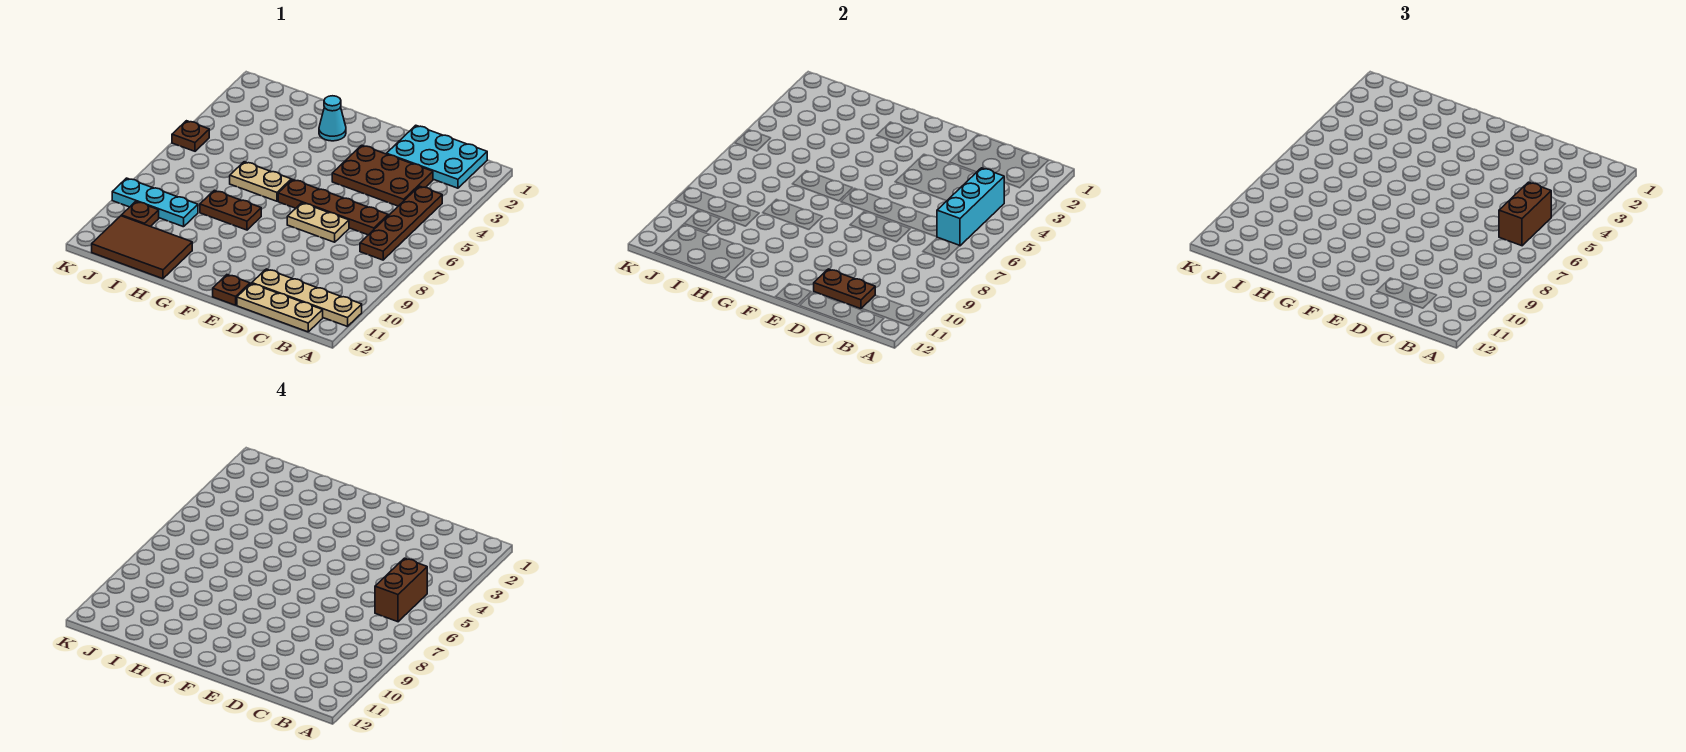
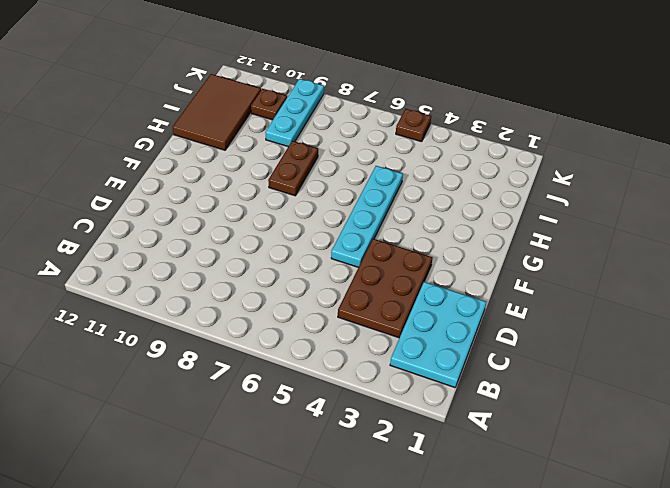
cyan plate E5:H5 level 1 -> none
none -> tan plate A11:D11 level 1
none -> brown plate B4:B7 level 1
none -> tan plate B12:D12 level 1

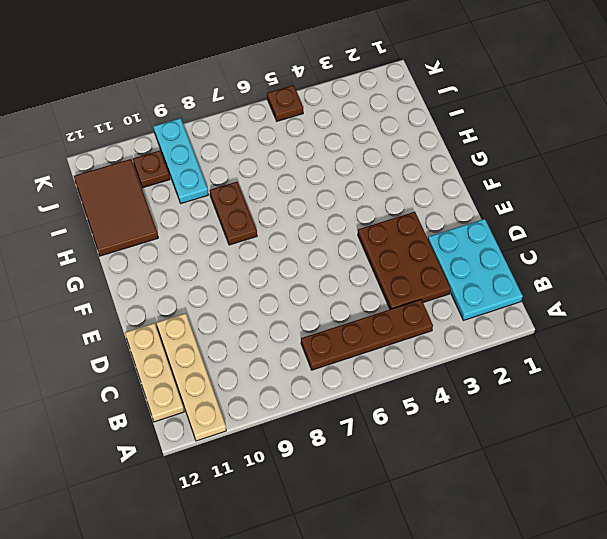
none -> brown plate C6:F6 level 1
none -> tan plate D7:E7 level 1
none -> brown plate E12 level 1

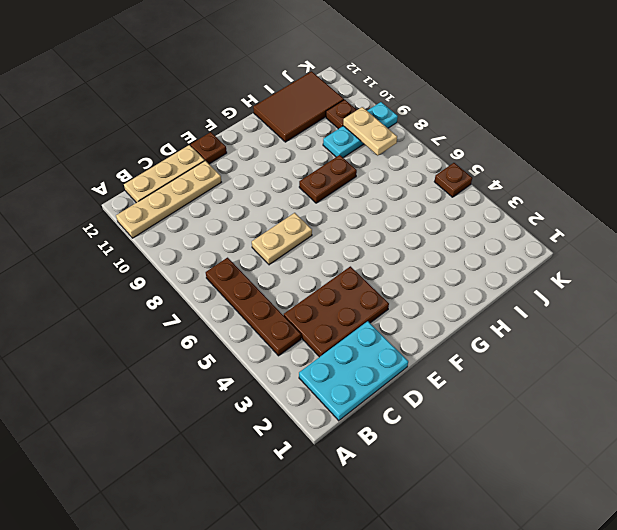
tan plate J8:J9 level 2 -> tan plate G6:H6 level 1
none -> brown plate C6:F6 level 1
none -> cyan cone G2 level 1
none -> cyan brick B4:B6 level 2

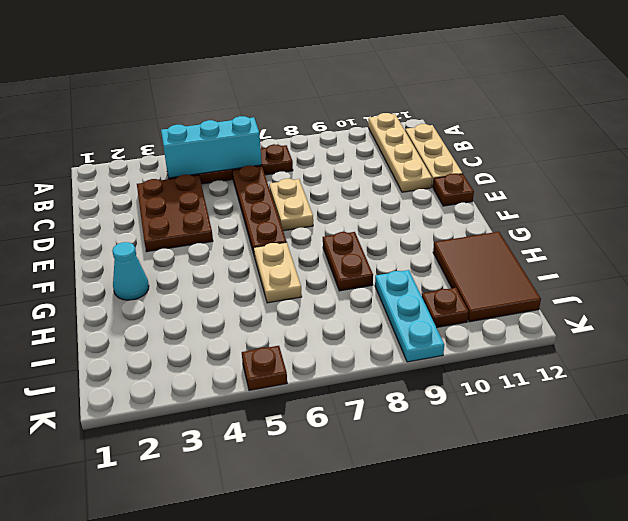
none -> cyan plate B1:D2 level 1
none -> brown plate C11:D11 level 2
none -> brown brick B5:B6 level 3

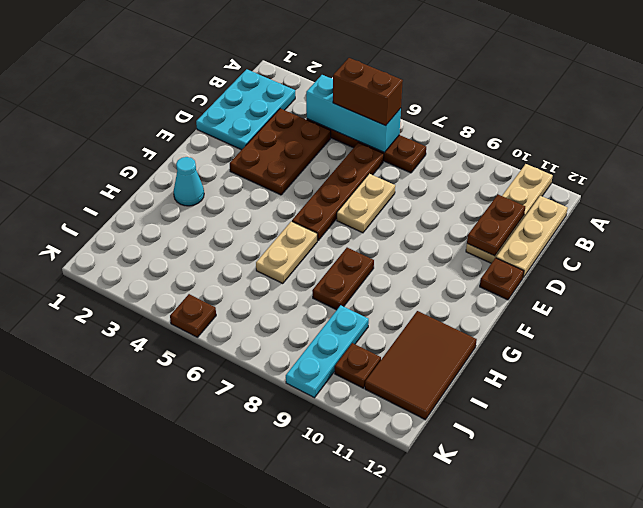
none -> brown brick B5:B6 level 4

